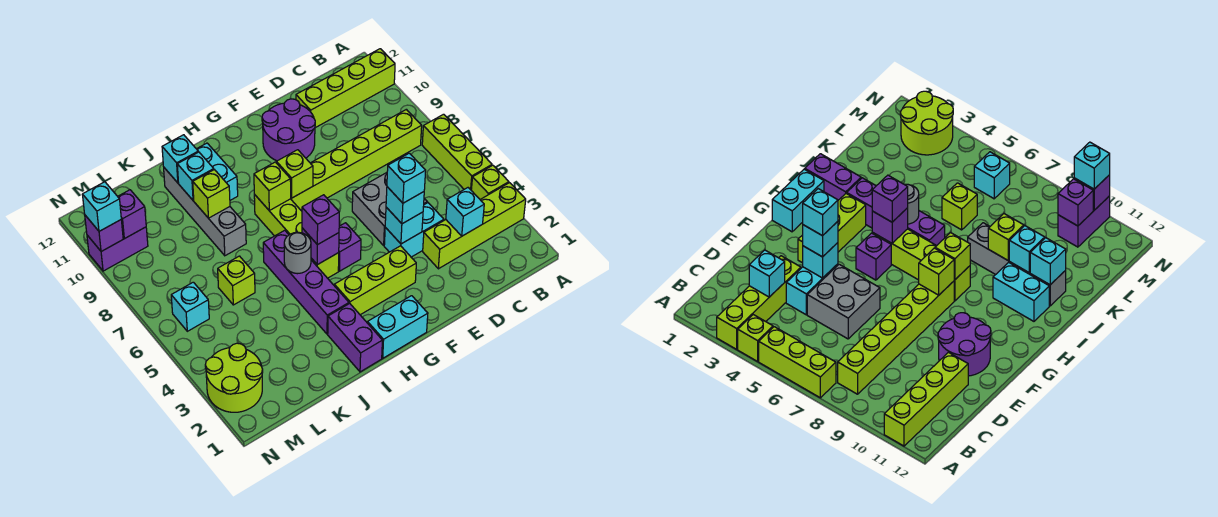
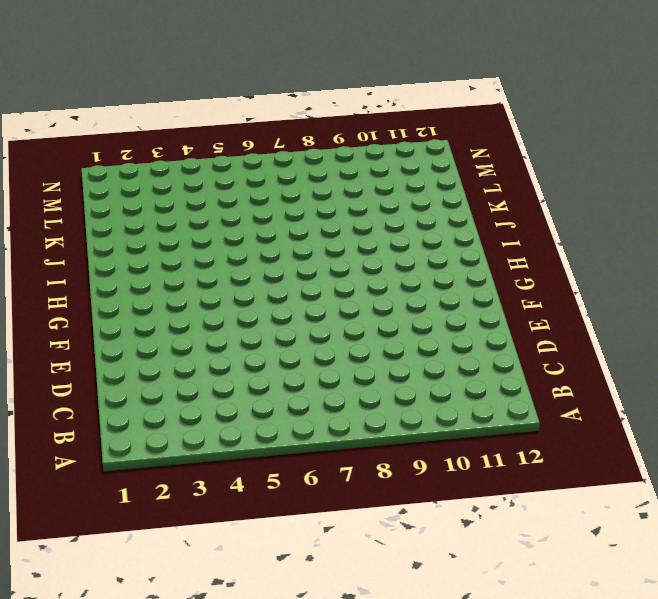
none -> lime brick A3:D3 level 1
none -> lime brick A4 level 1
none -> lime brick A5:A7 level 1
none -> lime brick A11:D11 level 1

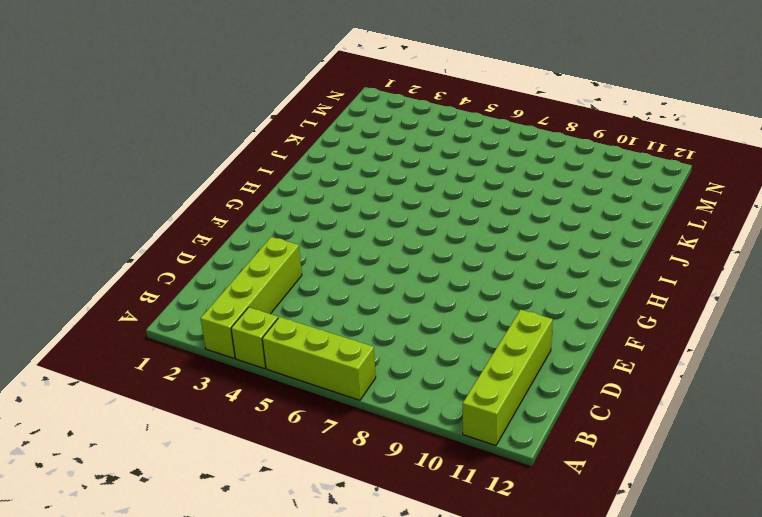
none -> lime brick B8:G8 level 1
none -> cyan brick D4:E4 level 1
none -> grey brick D5:E6 level 1
none -> purple round brick E10:F11 level 1

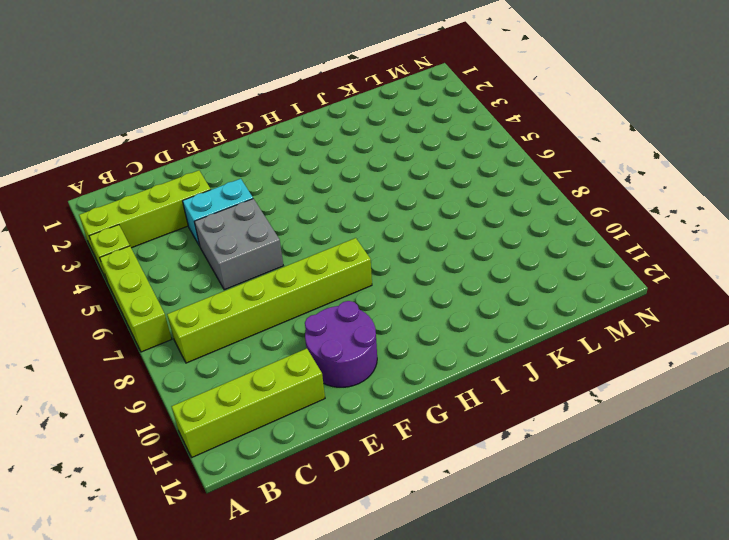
none -> lime brick F3:H3 level 1
none -> cyan brick G1:H1 level 1
none -> purple brick G5 level 1
none -> lime brick H5:H8 level 1

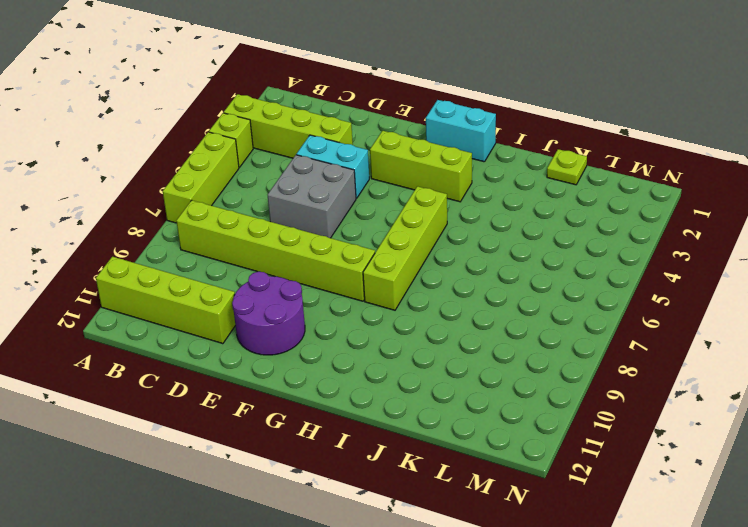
lime plate K1 level 1 -> none
none -> purple brick G5 level 1
none -> purple brick I1:I2 level 1
none -> purple brick I3:I6 level 1
none -> cyan brick I10:I11 level 1

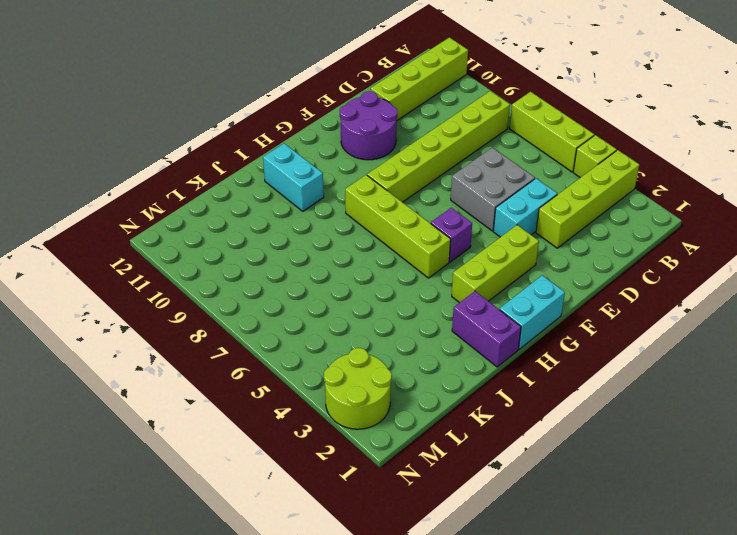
none -> purple brick I3:I6 level 1
none -> grey brick J8:J11 level 1
none -> lime brick K6 level 1
none -> cyan brick M6 level 1

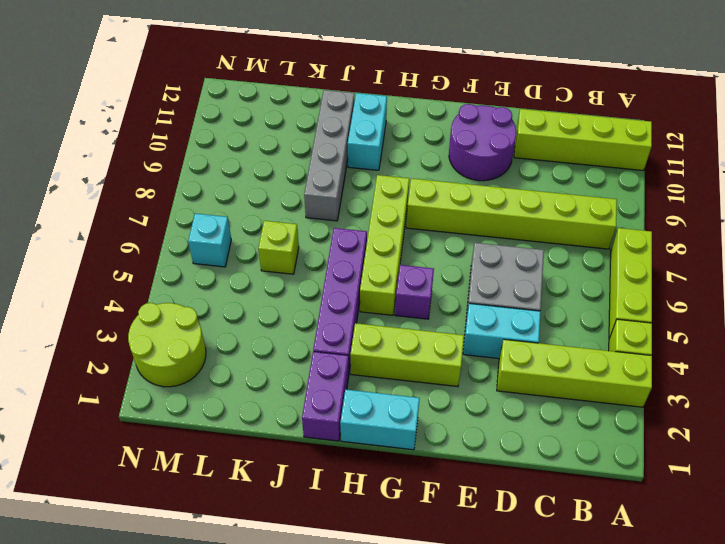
none -> purple brick M10:N10 level 1
none -> cyan brick C3 level 2
none -> cyan brick E4 level 2
none -> lime brick G8 level 2

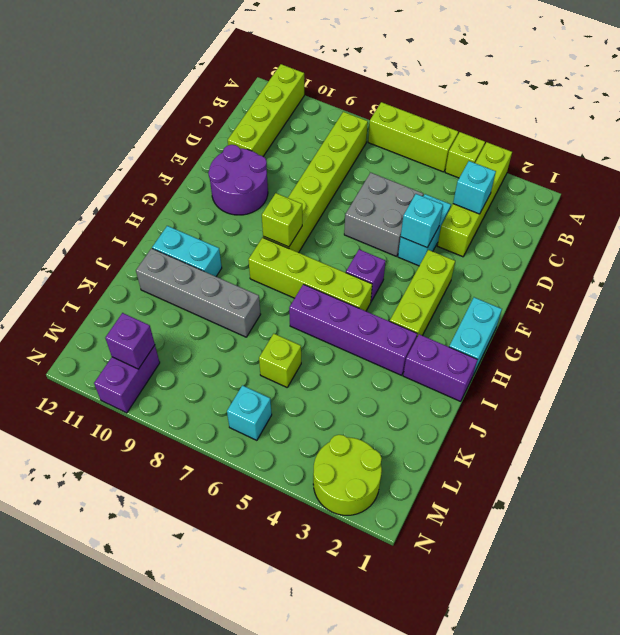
none -> purple brick H5 level 2
none -> lime brick H8 level 2
none -> grey round brick I5 level 2
none -> lime brick J9 level 2

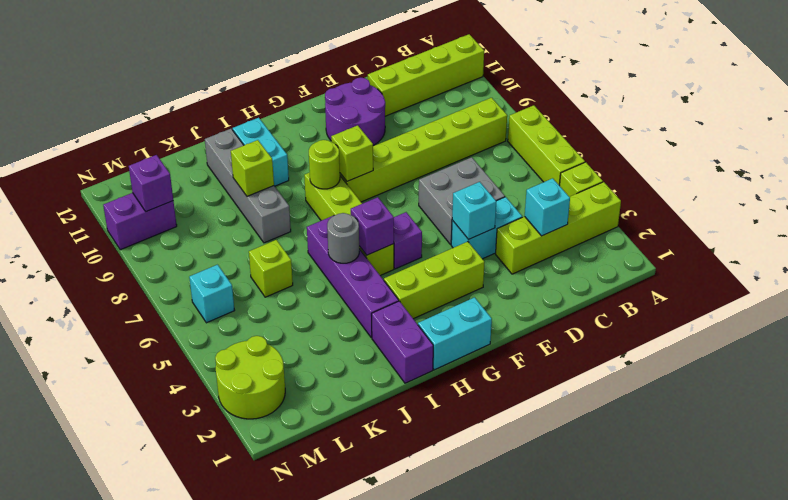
lime round brick H8 level 2 -> lime brick H8 level 2
none -> cyan brick J10 level 2
none -> cyan brick J11 level 2
none -> purple brick N10 level 2
none -> cyan brick E4 level 3

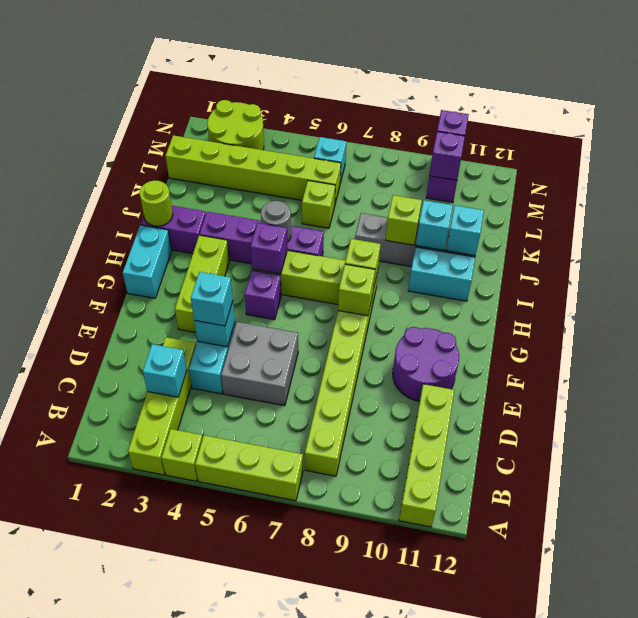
lime round brick I1 level 2 -> none
lime brick L1:L6 level 1 -> none
none -> purple brick H5 level 3
none -> cyan brick N10 level 3
none -> cyan brick E4 level 4

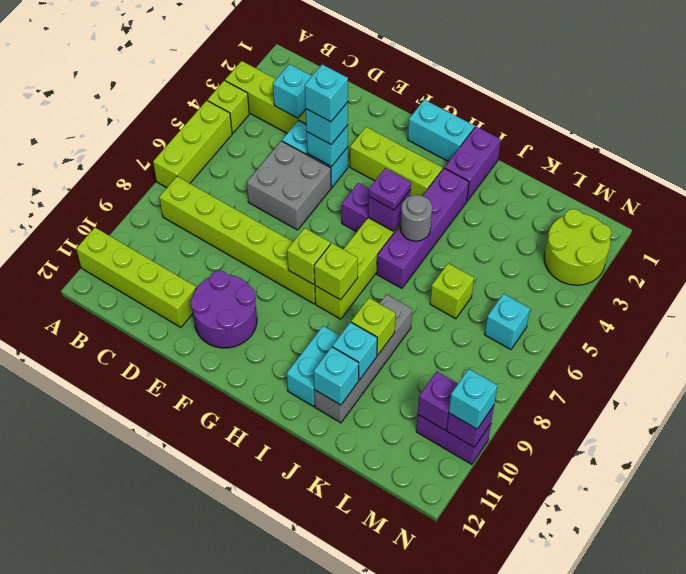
purple plate H5 level 3 -> purple brick H5 level 3

